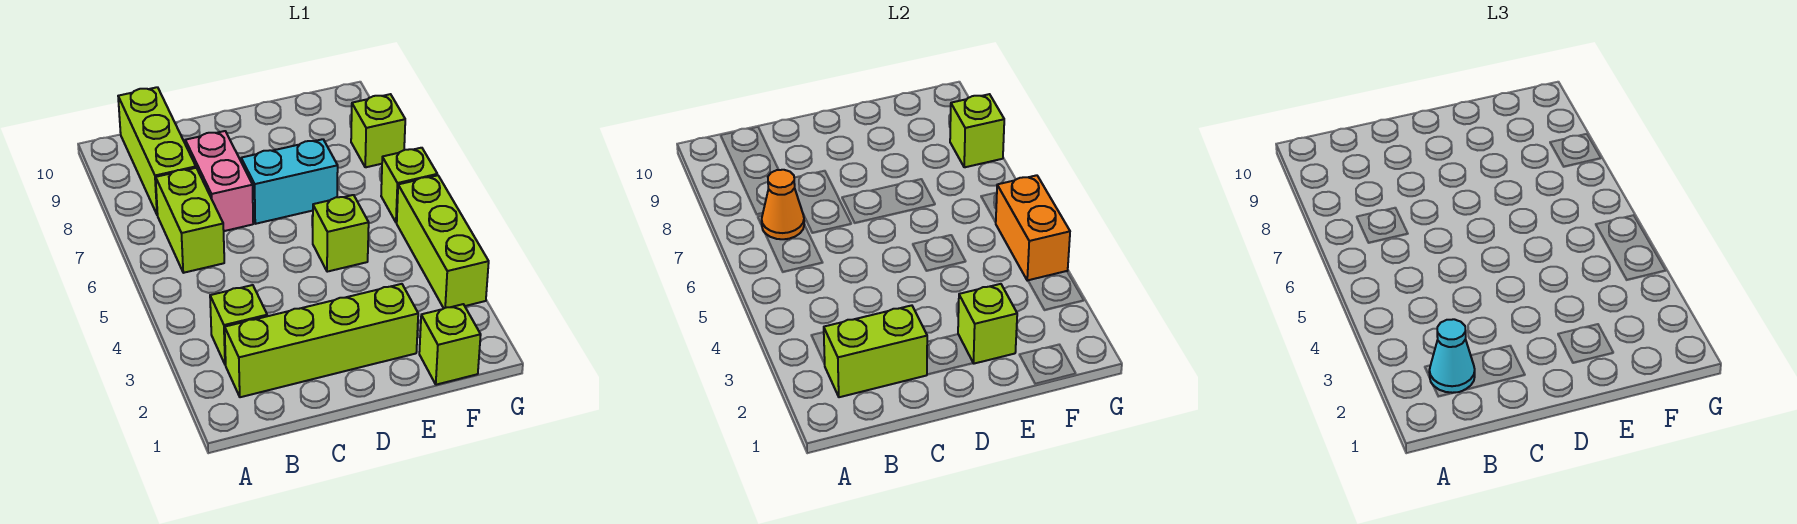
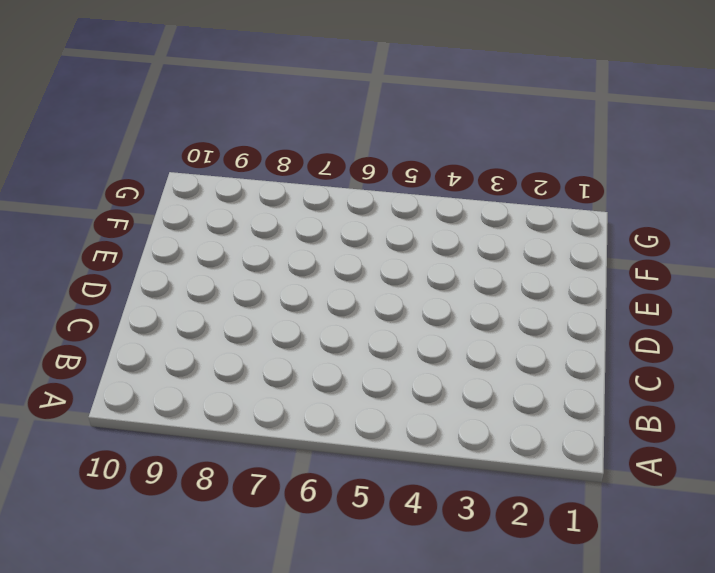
none -> lime brick B2:E2 level 1
none -> lime brick B3 level 1
none -> lime brick B6:B7 level 1

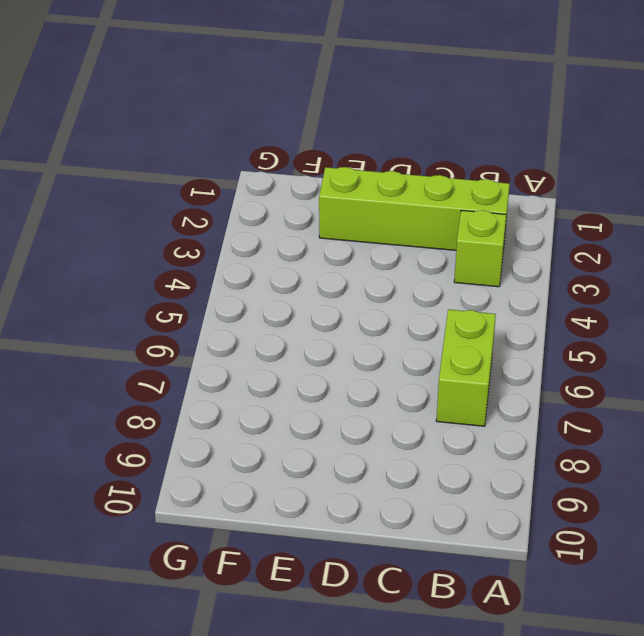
none -> lime brick B8:B10 level 1
none -> pink brick C7:C8 level 1
none -> cyan brick D7:E7 level 1

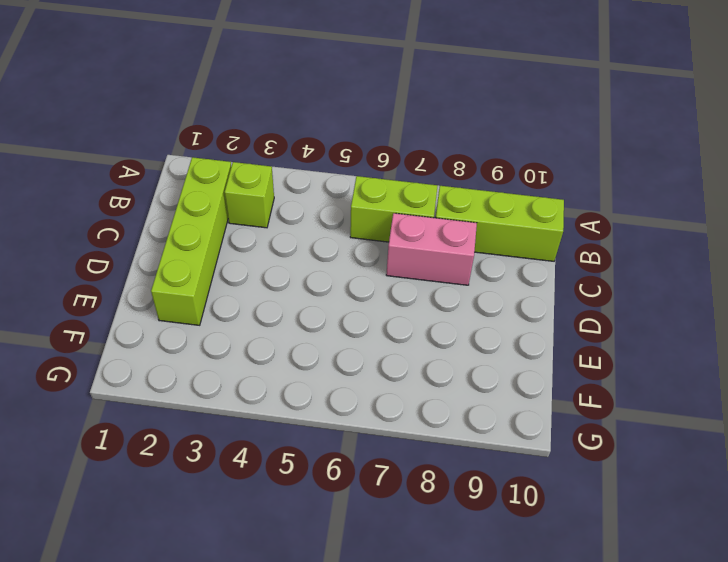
none -> cyan brick D7:E7 level 1
none -> lime brick E5 level 1
none -> lime brick F1 level 1

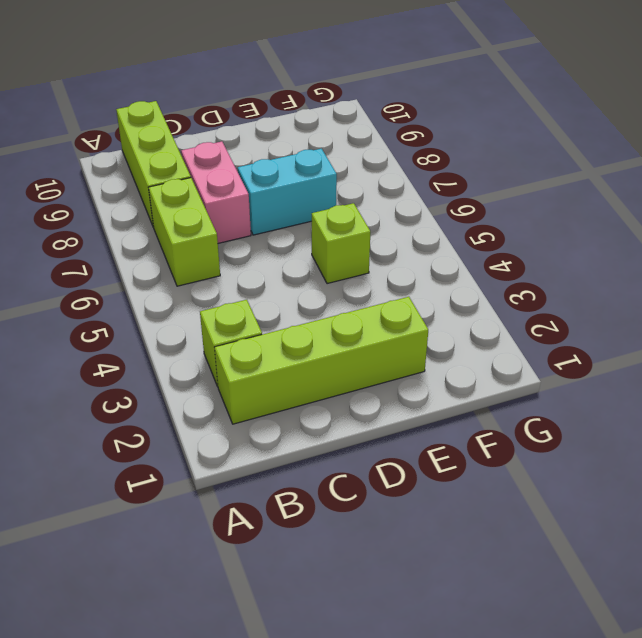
none -> lime brick F1 level 1
none -> lime brick G3:G5 level 1
none -> lime brick G6 level 1

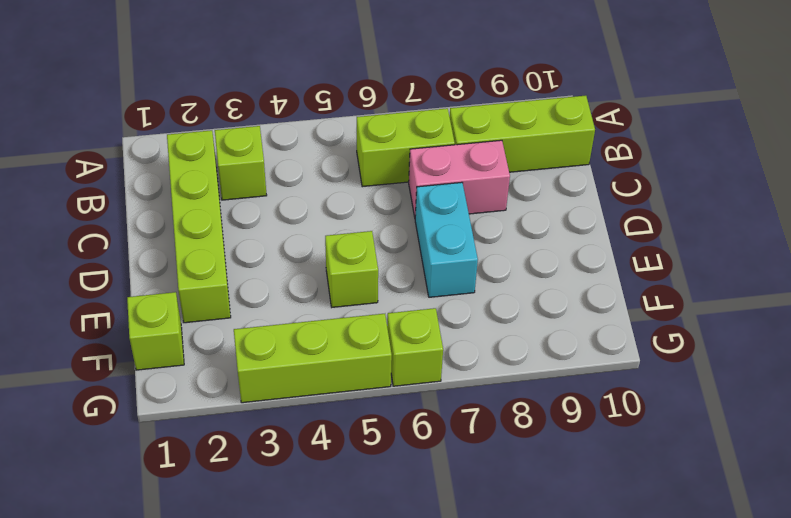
none -> lime brick G8 level 1
none -> lime brick B2:C2 level 2
none -> orange cone B7 level 2

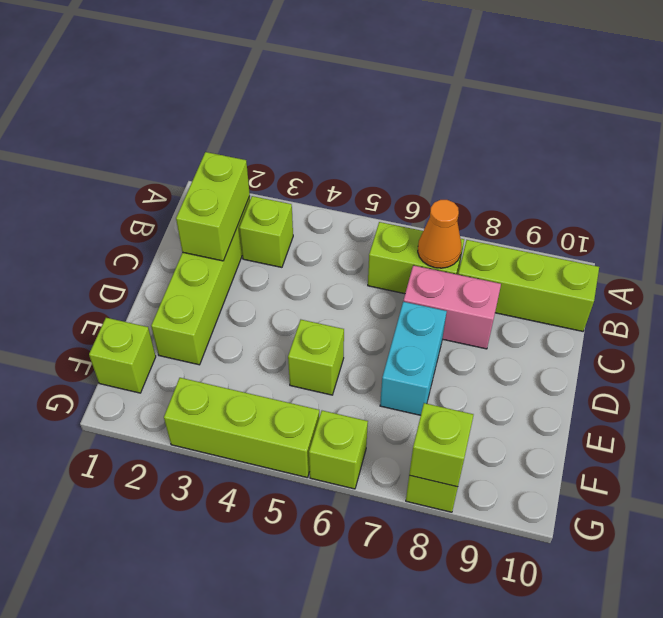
none -> lime brick E2 level 2
none -> orange brick G4:G5 level 2
none -> cyan cone B2 level 3

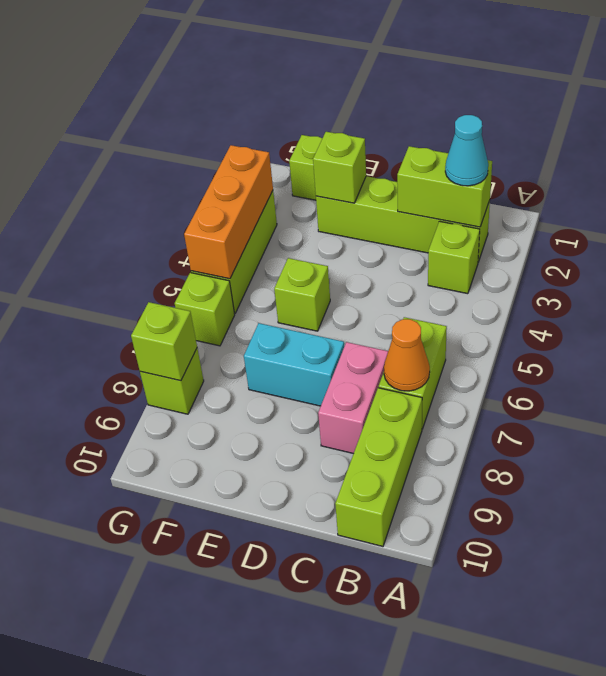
orange brick G3:G5 level 2 -> orange brick G4:G5 level 2

